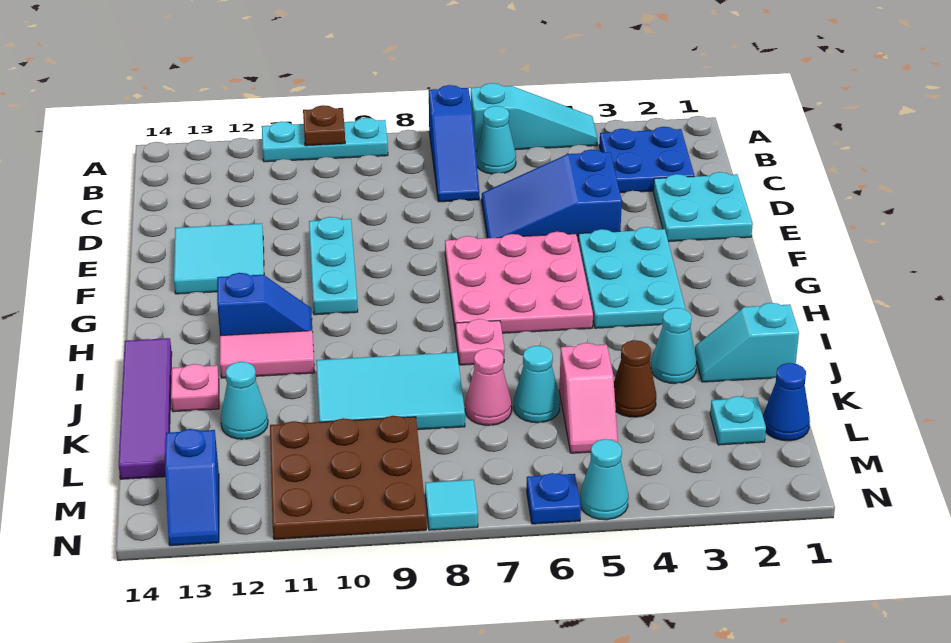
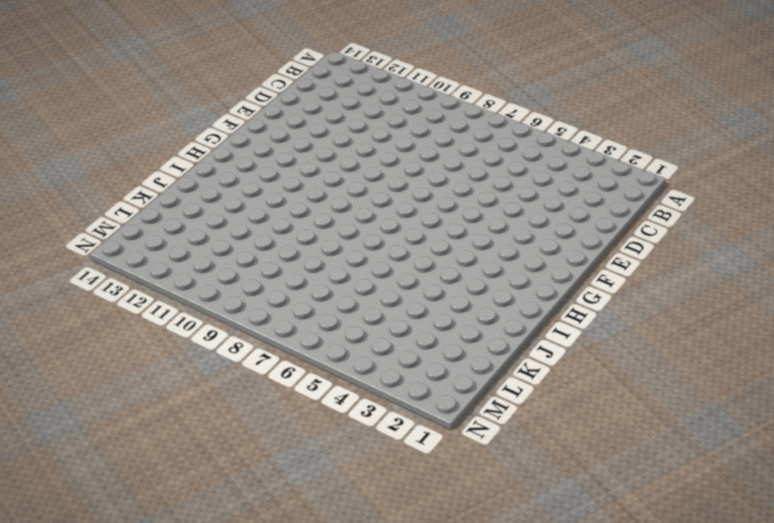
none -> cyan slope A4:A6 level 1 top 6
none -> blue slope A7:C7 level 1 top A
none -> cyan plate A9:A11 level 1
none -> blue plate B2:C3 level 1

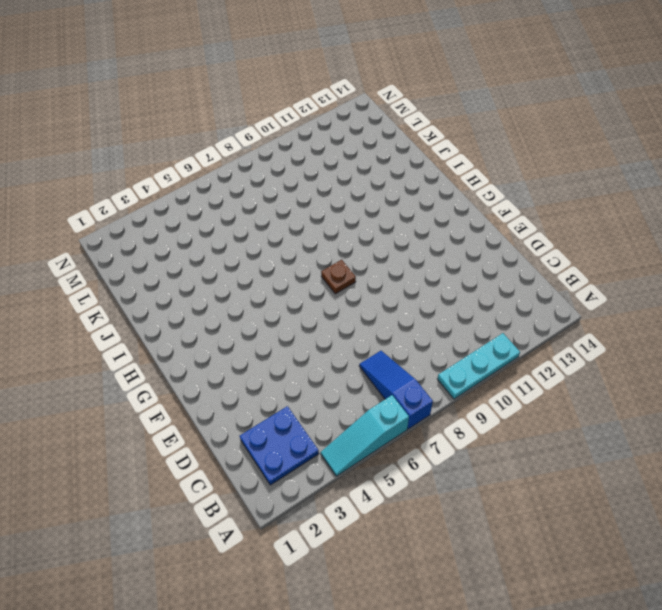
brown plate G8 level 1 -> brown plate A10 level 2
none -> cyan cone B6 level 1
none -> cyan plate D1:E2 level 1
none -> blue slope D4:E6 level 1 top 4
none -> cyan plate E10:G10 level 1

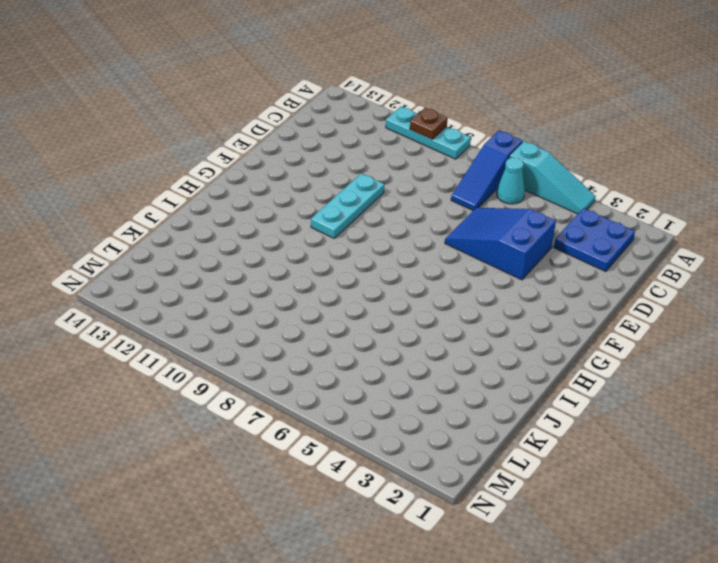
none -> cyan plate D1:E2 level 1
none -> cyan tile E12:F13 level 1
none -> cyan plate F3:H4 level 1
none -> pink plate F5:H7 level 1

